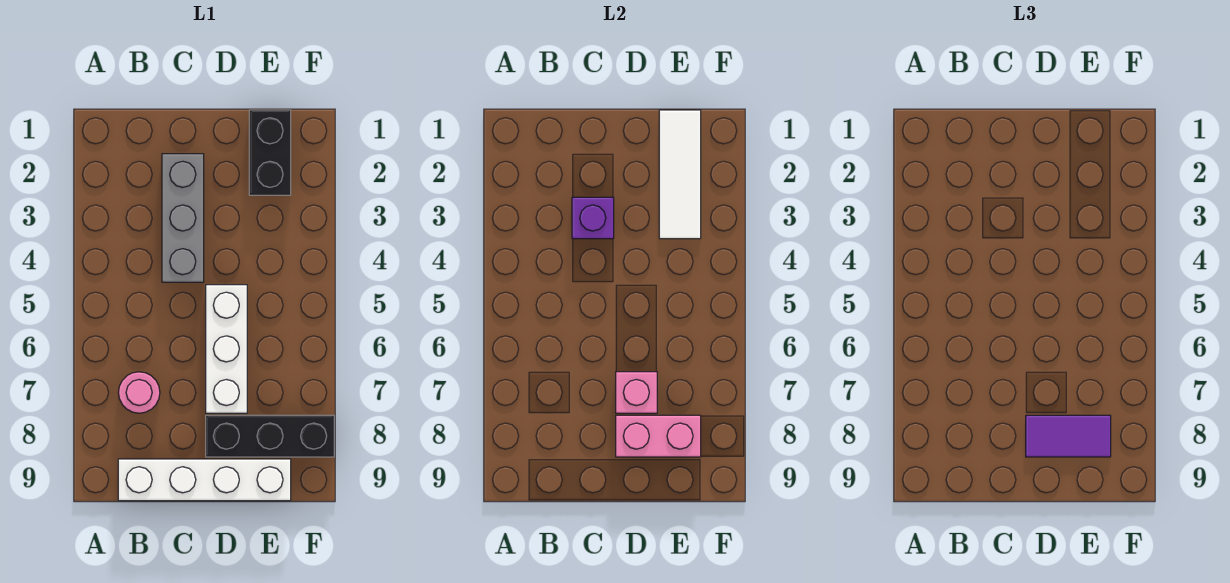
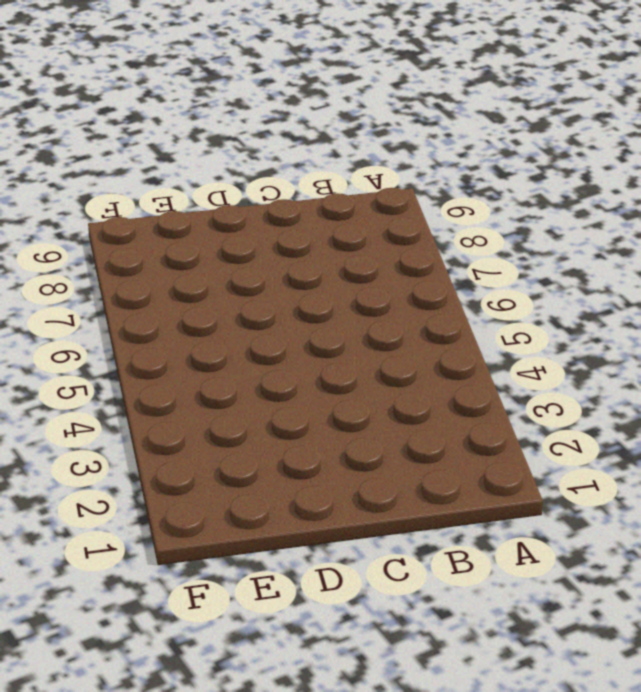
none -> pink round brick B7 level 1
none -> white brick B9:E9 level 1

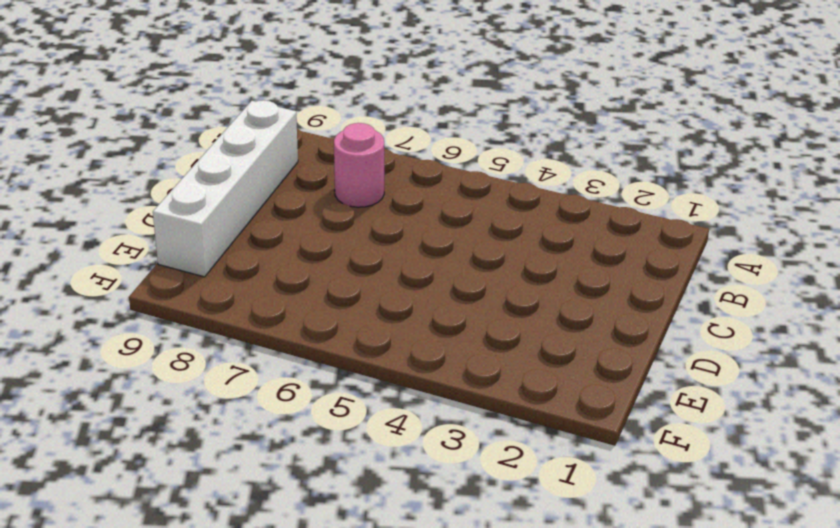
none -> grey brick C2:C4 level 1
none -> white brick D5:D7 level 1

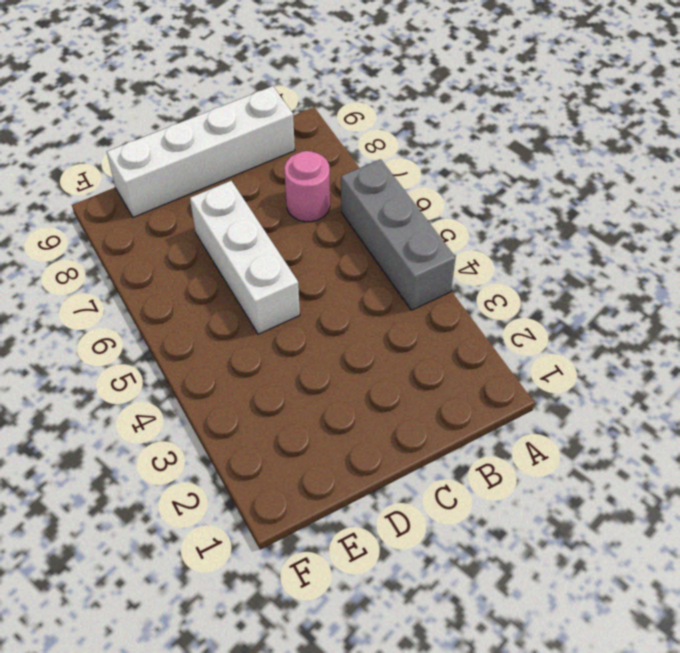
grey brick A4:A6 level 1 -> grey brick C2:C4 level 1
none -> black brick D8:F8 level 1
none -> black brick E1:E2 level 1

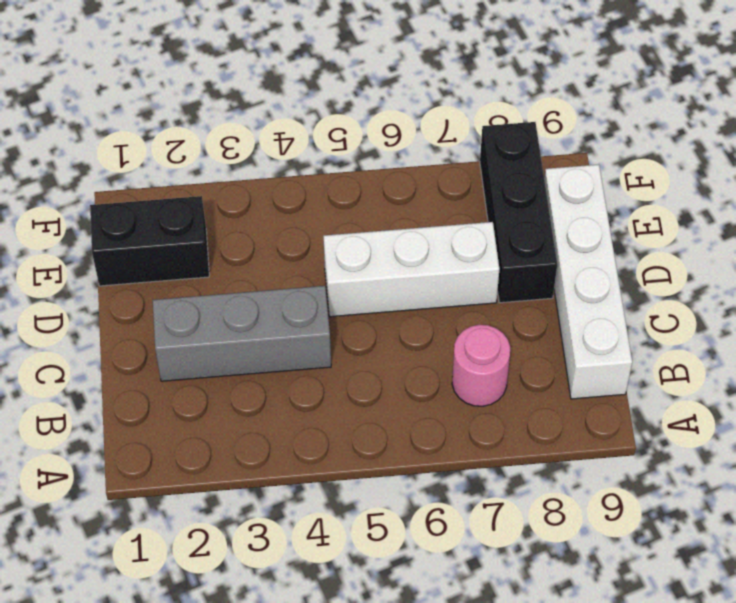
none -> purple brick C3 level 2
none -> pink brick D7 level 2

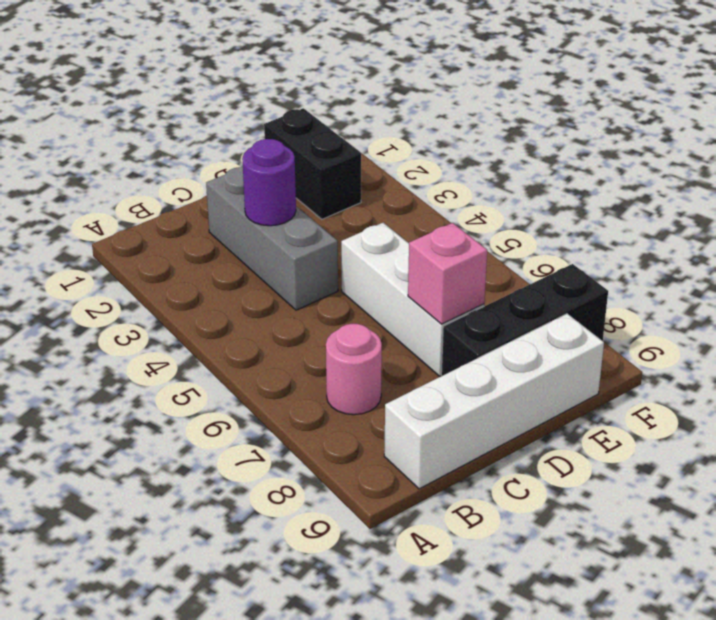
purple round brick C3 level 2 -> purple brick C3 level 2
none -> pink brick D8:E8 level 2
none -> white tile E1:E3 level 2

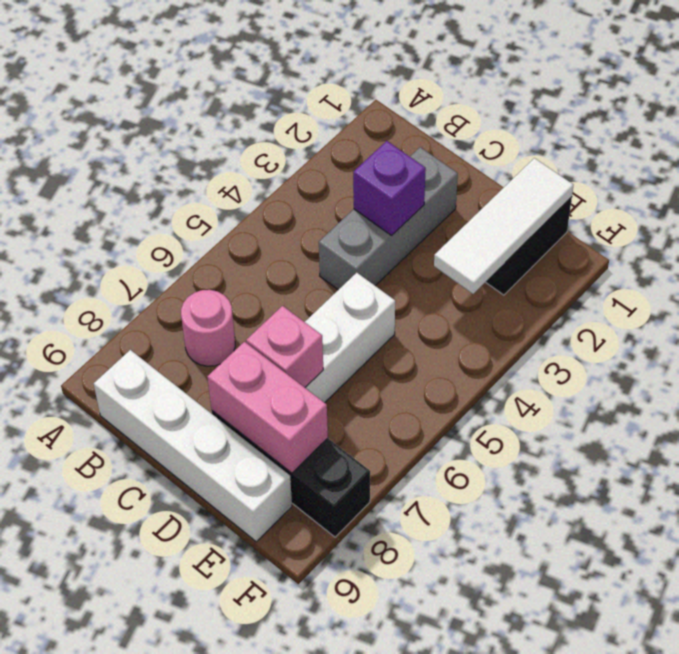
none -> purple tile D8:E8 level 3

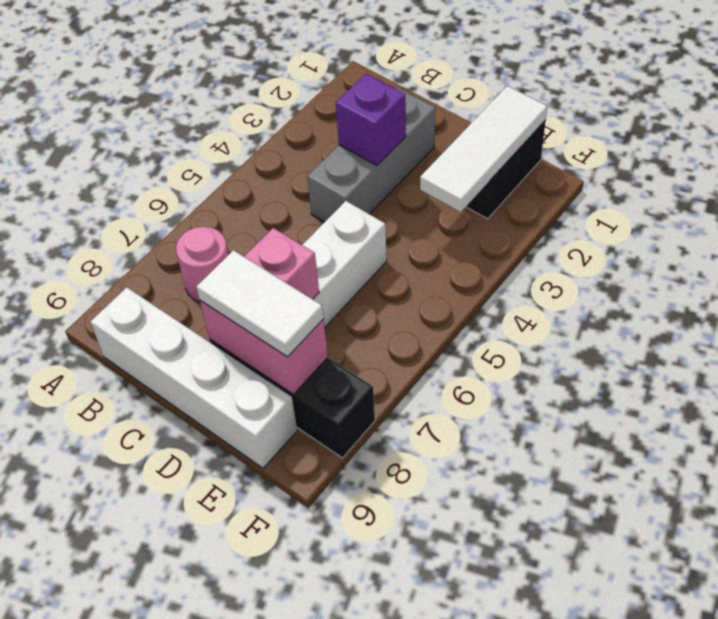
white tile D8:E8 level 3 -> purple tile D8:E8 level 3

